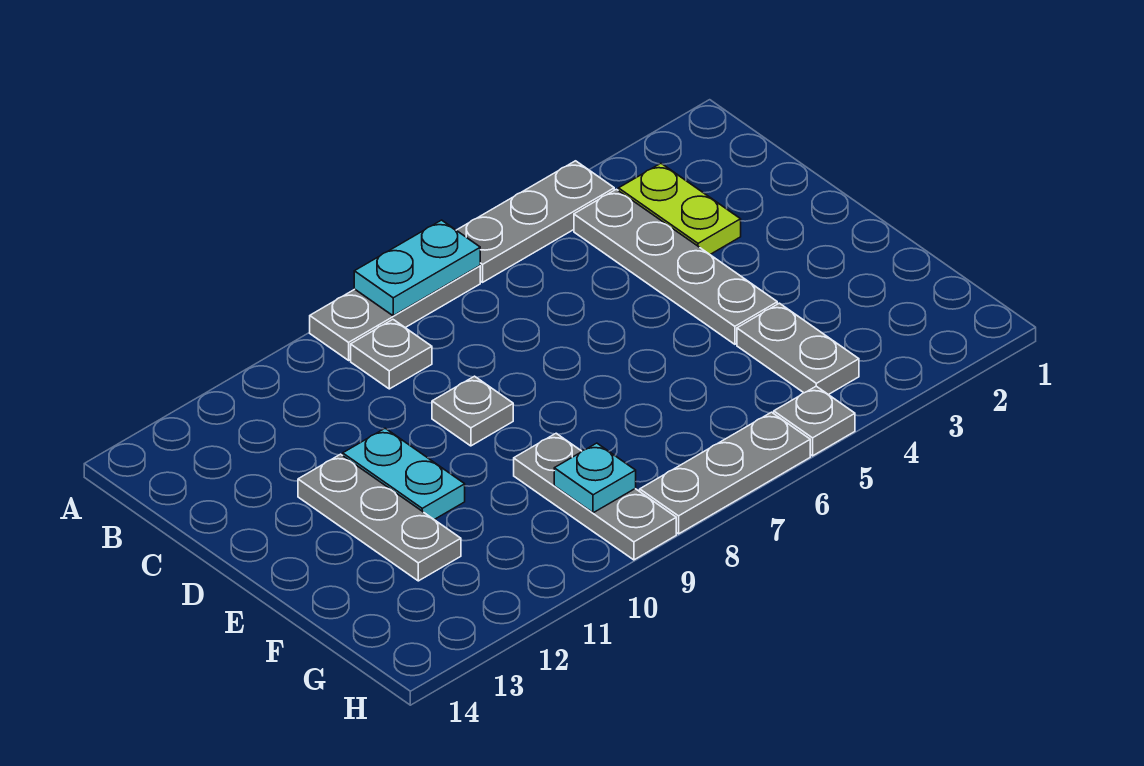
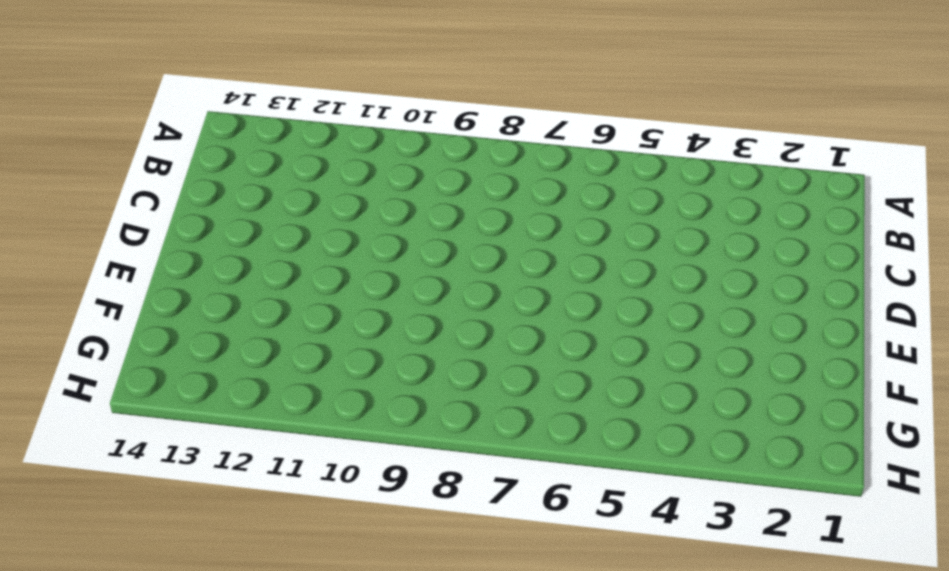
none -> grey plate A4:A6 level 1
none -> grey plate A7:A9 level 1
none -> lime plate B3:C3 level 1

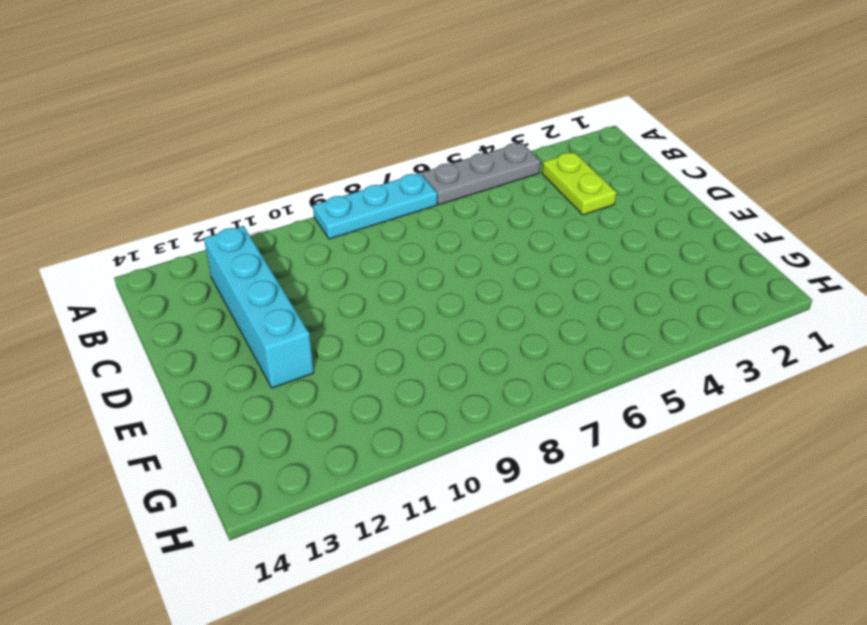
cyan plate A7:A9 level 1 -> grey plate A7:A9 level 1
cyan brick B12:E12 level 1 -> grey plate D12:F12 level 1
none -> grey plate B4:E4 level 1
none -> grey plate B9 level 1
none -> grey plate D9 level 1

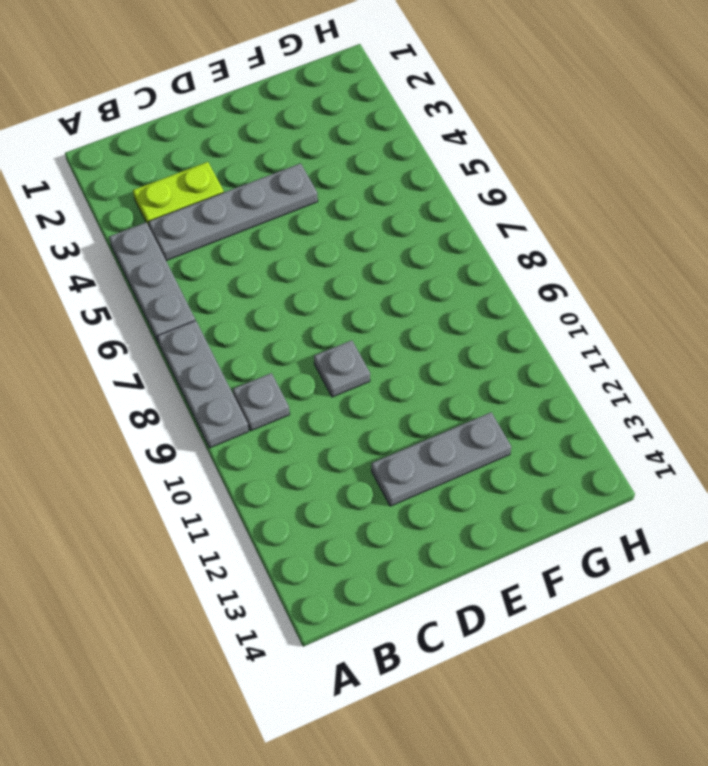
none -> cyan plate D11:E11 level 1
none -> grey plate F4:G4 level 1
none -> grey plate F9:H9 level 1

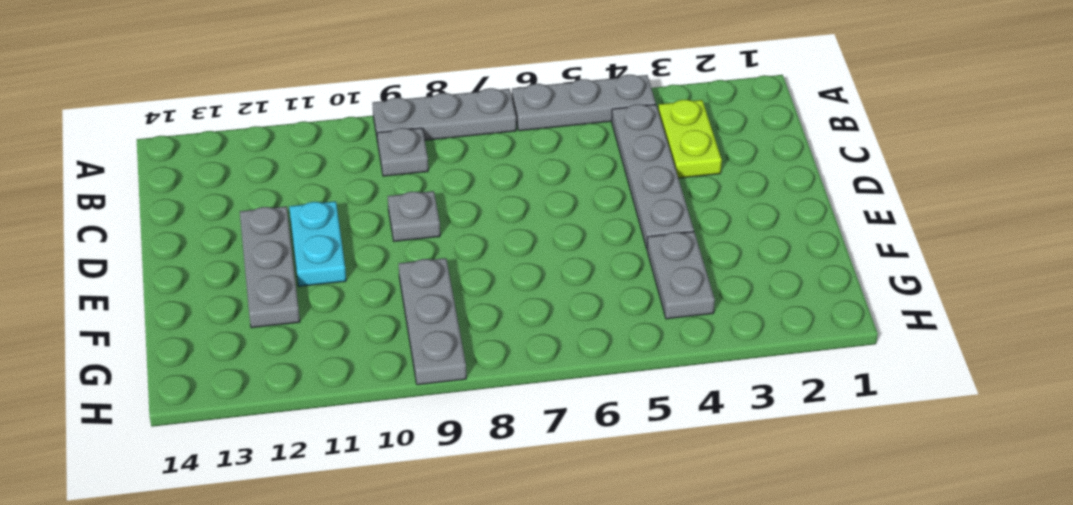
none -> grey plate H5 level 1
none -> grey plate H6:H8 level 1
none -> cyan plate A7:A8 level 2

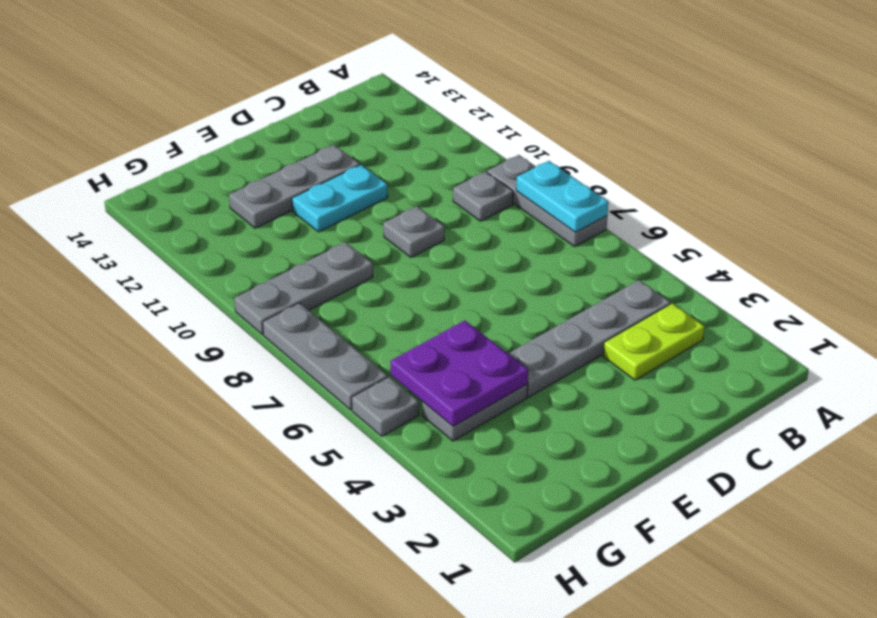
purple plate F4:G5 level 2 -> none
none -> grey plate A4:A6 level 1
none -> cyan plate G9 level 2

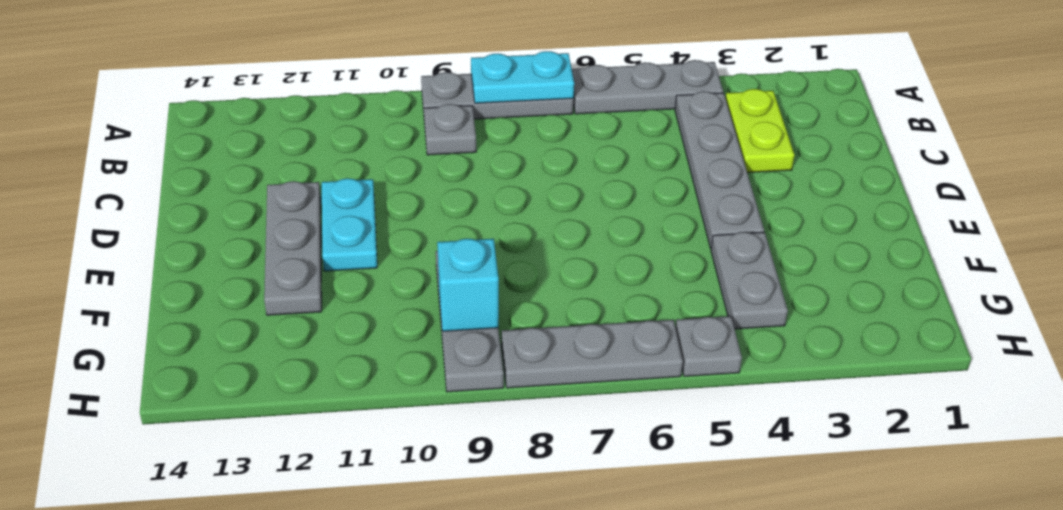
cyan brick G9 level 2 -> cyan plate G9 level 2
none -> grey plate D9 level 1

